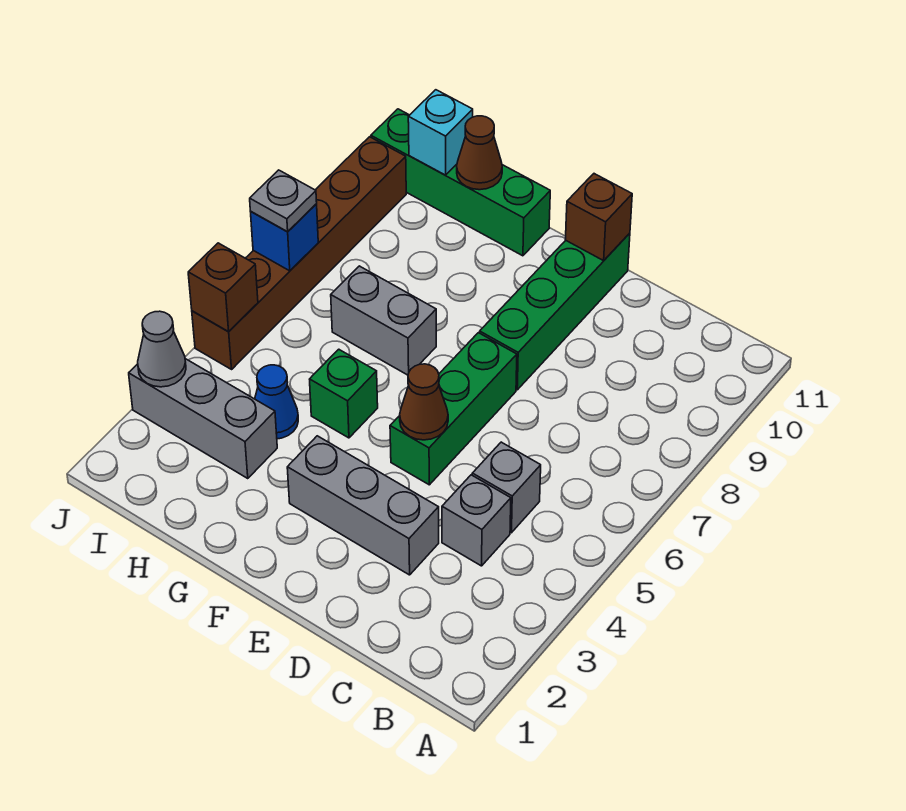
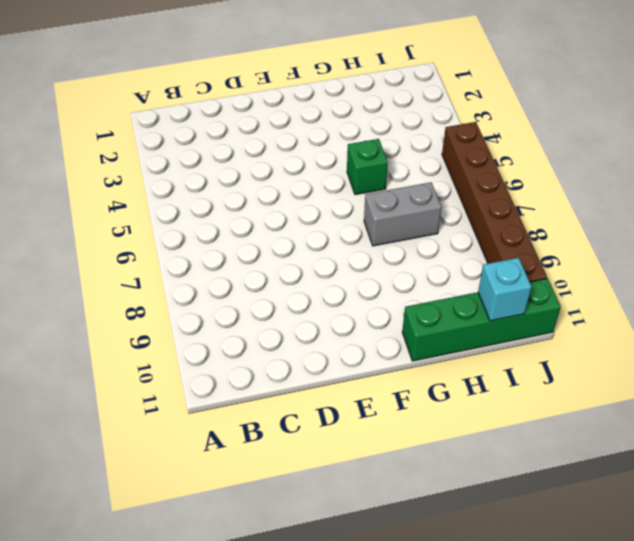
none -> grey brick C4 level 1
none -> grey brick C5 level 1
none -> grey brick D3:F3 level 1

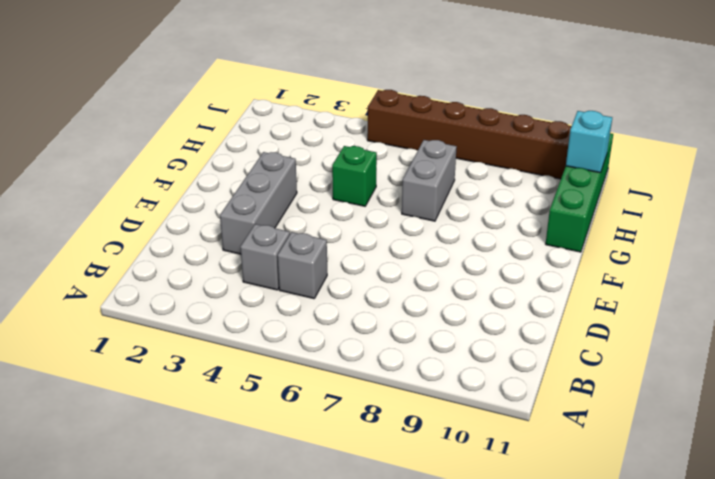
none -> green brick E5:E7 level 1
none -> green brick E8:E11 level 1
none -> grey brick H3:J3 level 1

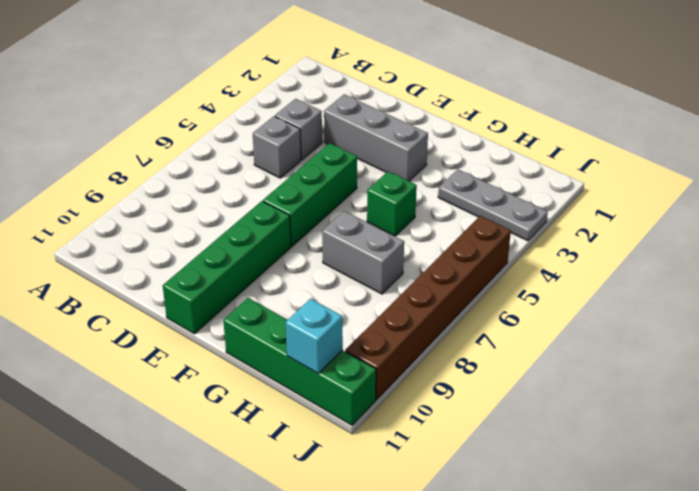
grey plate H3:J3 level 1 -> grey brick H3:J3 level 1
none -> blue cone H4 level 1
none -> brown cone E5 level 2
none -> brown brick E11 level 2

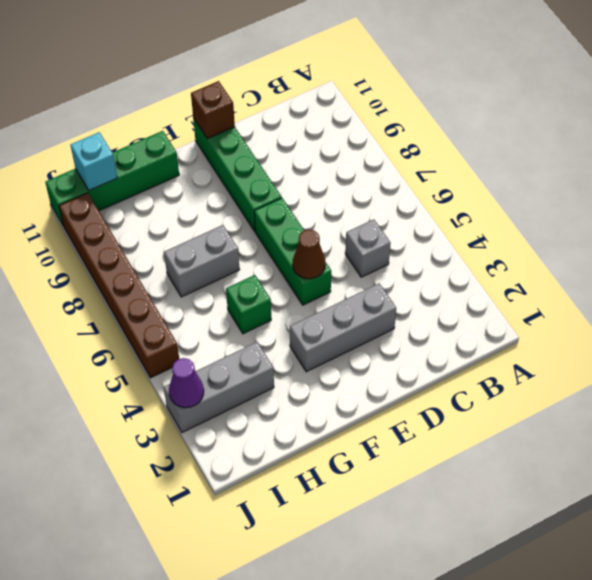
purple cone J3 level 2 -> grey cone J3 level 2
none -> grey brick C4 level 1
none -> blue cone H4 level 1
none -> brown cone H11 level 2

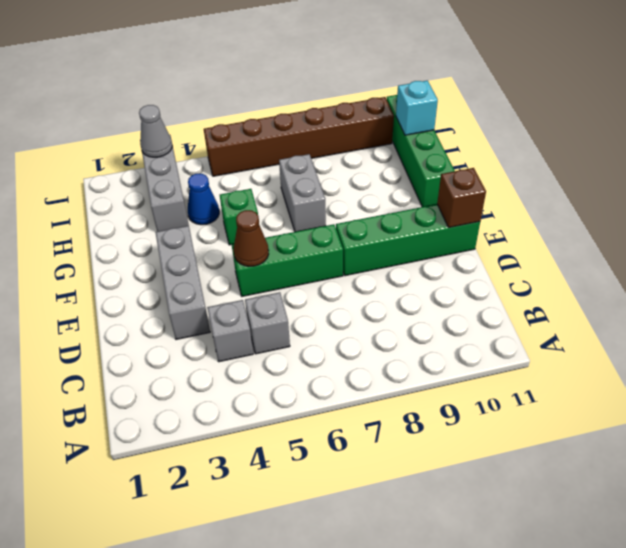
none -> brown cone H11 level 2
none -> brown brick J5 level 2
none -> blue brick J7 level 2

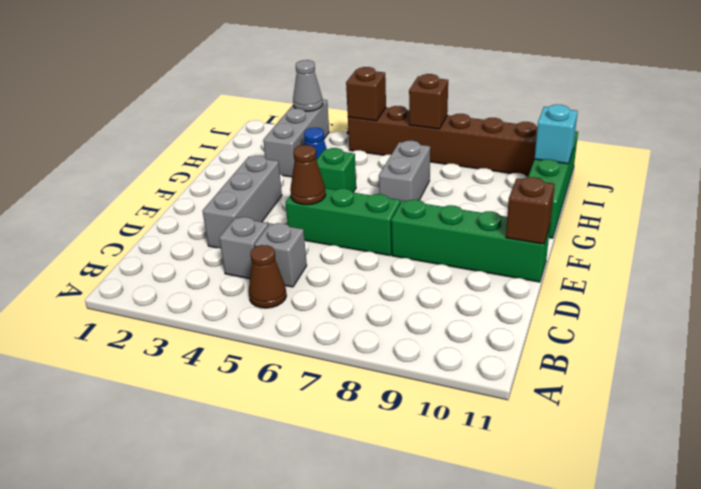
brown cone B5 level 1 -> brown cone H11 level 2
brown brick J7 level 2 -> blue brick J7 level 2
none -> grey plate J7 level 3

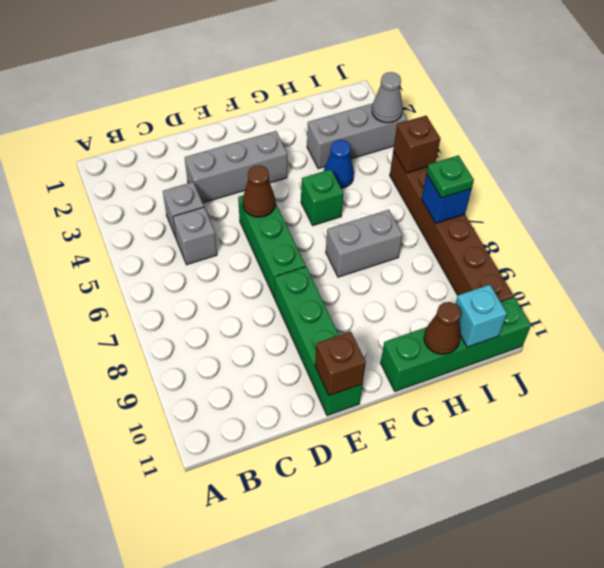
green plate J7 level 3 -> grey plate J7 level 3

